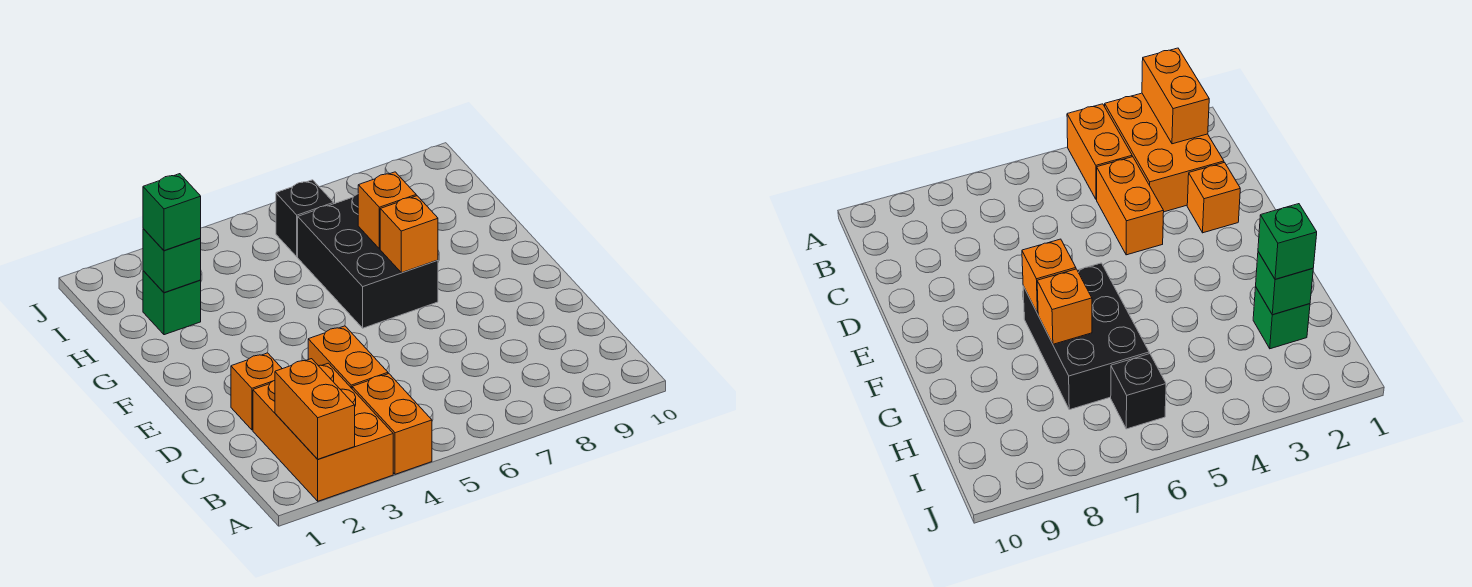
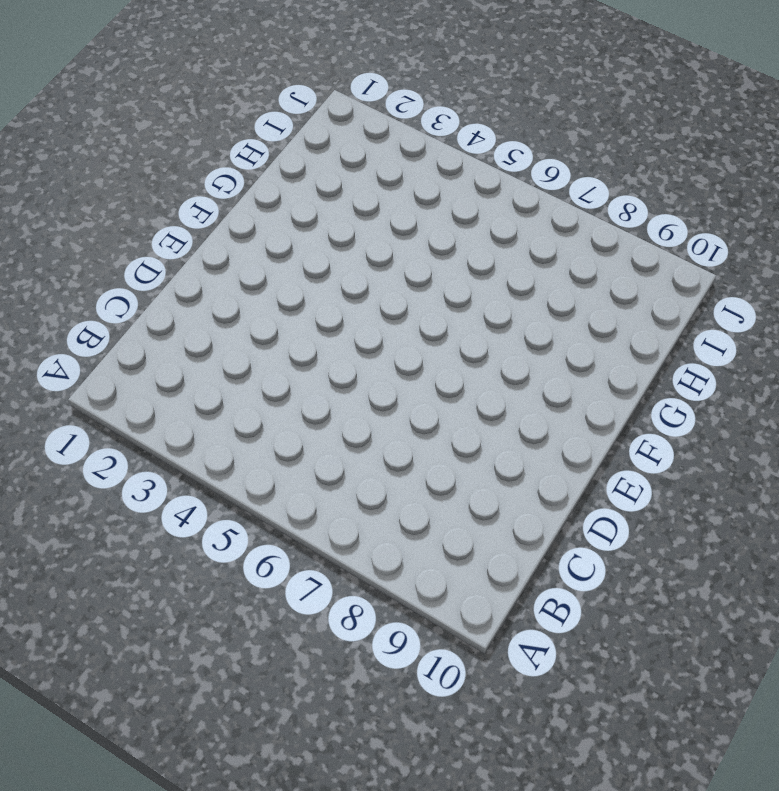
none -> orange brick A2:C3 level 1
none -> orange brick A4:B4 level 1
none -> orange brick C4:D4 level 1

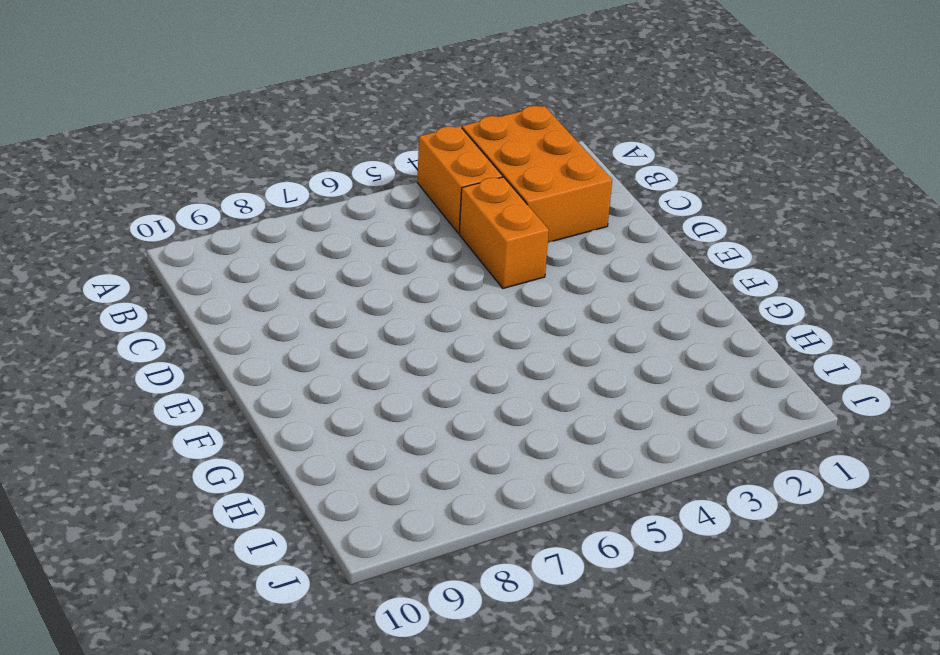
none -> orange brick D2 level 1
none -> black brick F6:H7 level 1
none -> green brick H2 level 1

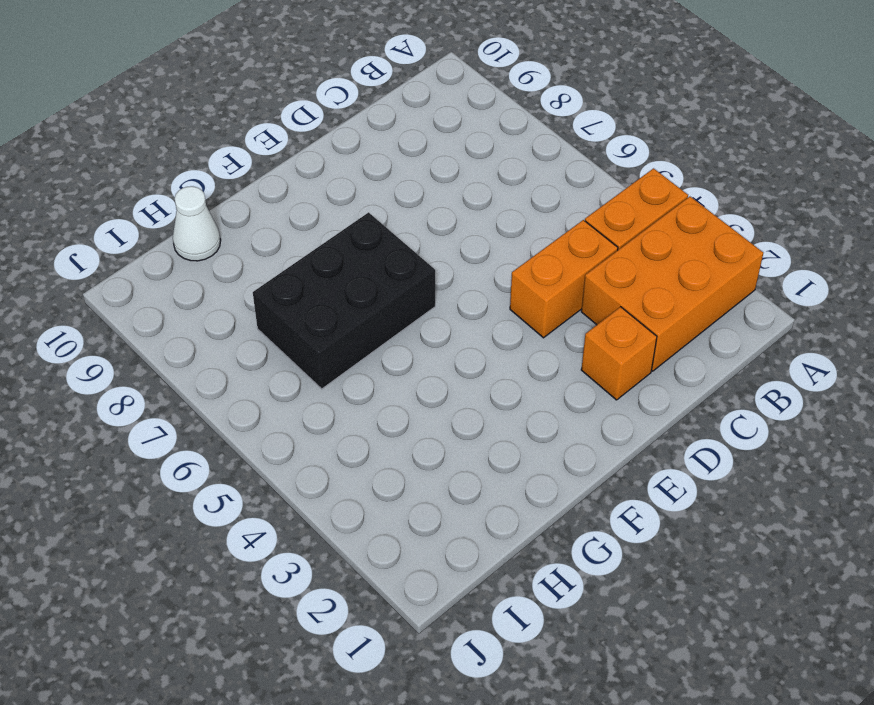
white cone H10 level 1 -> none
none -> green brick H2 level 1
none -> black brick I6 level 1
none -> orange brick A2:B2 level 2

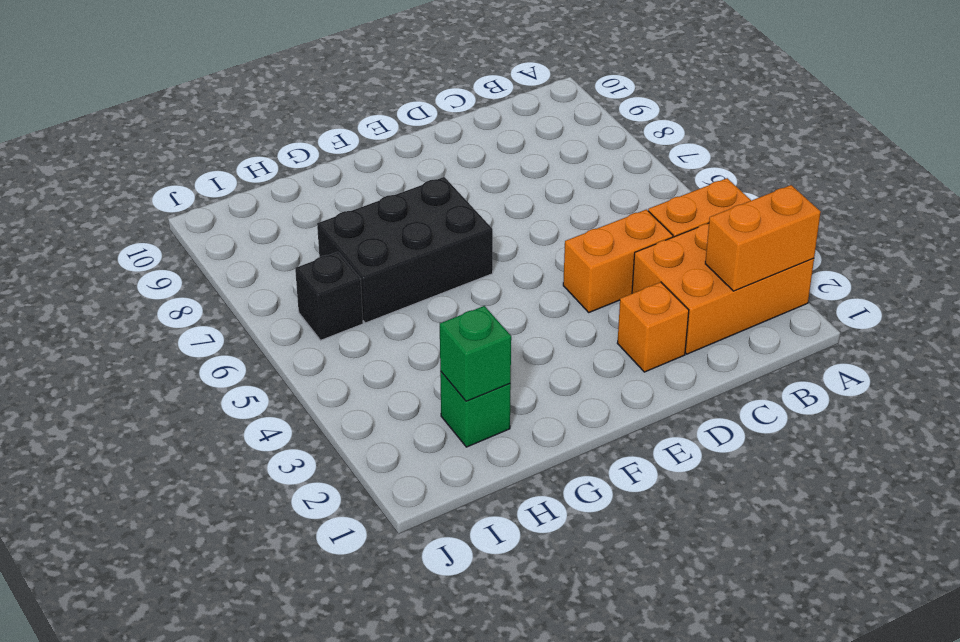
none -> orange brick F7 level 2
none -> orange brick G7 level 2
none -> green brick H2 level 3

